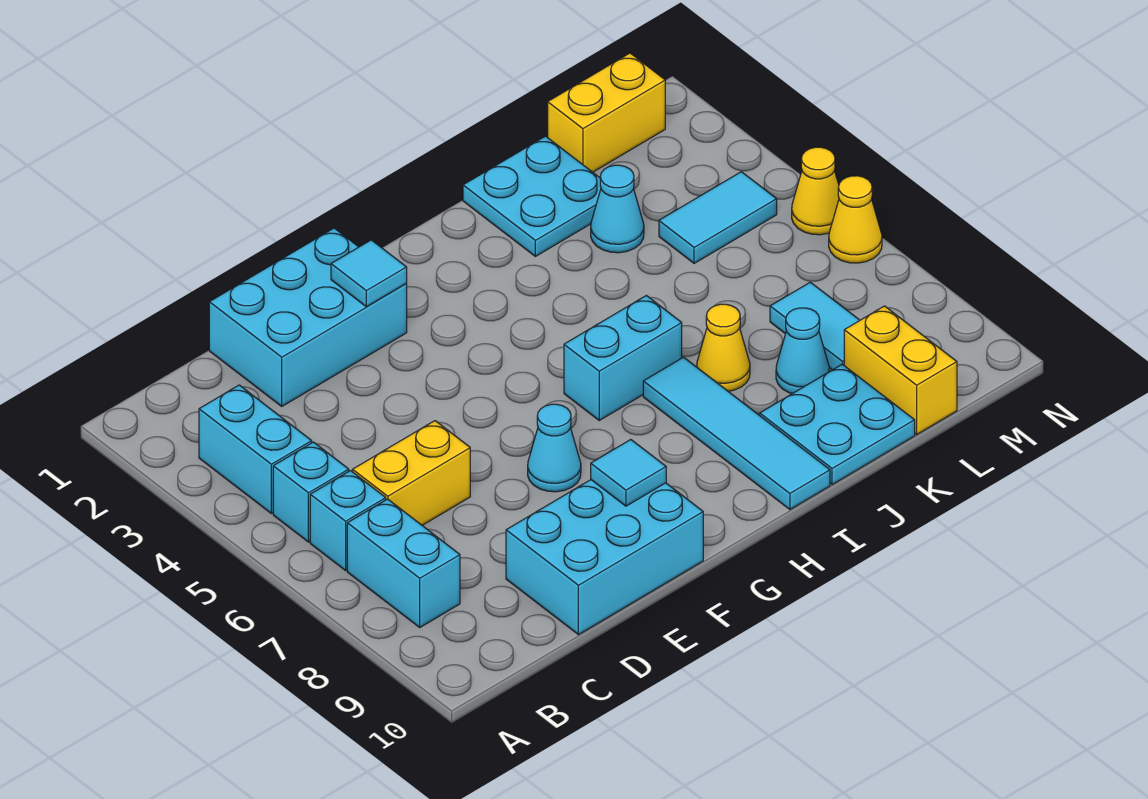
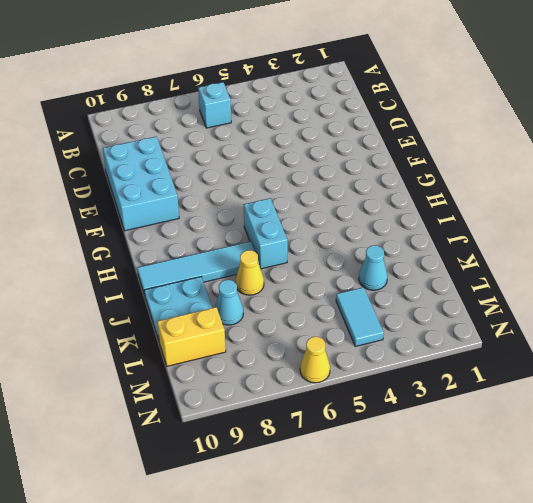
none -> cyan brick B3:B4 level 1
none -> cyan brick B5 level 1
none -> cyan brick B7:B8 level 1

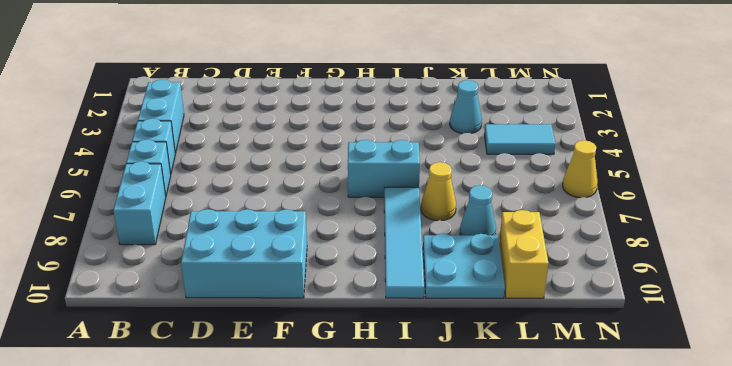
none -> yellow brick C6:D6 level 1
none -> cyan brick D1:F2 level 1
none -> cyan cone F7 level 1

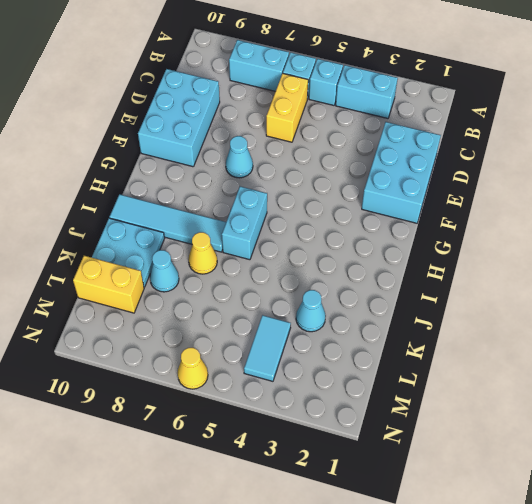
none -> cyan plate J1:K2 level 1
none -> yellow brick L1:M1 level 1
none -> cyan tile L7:L8 level 1

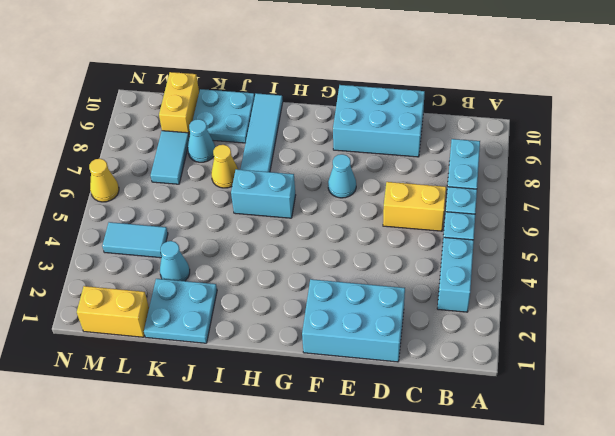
none -> yellow cone N5 level 1
none -> cyan tile F2 level 2
none -> cyan tile F9 level 2

